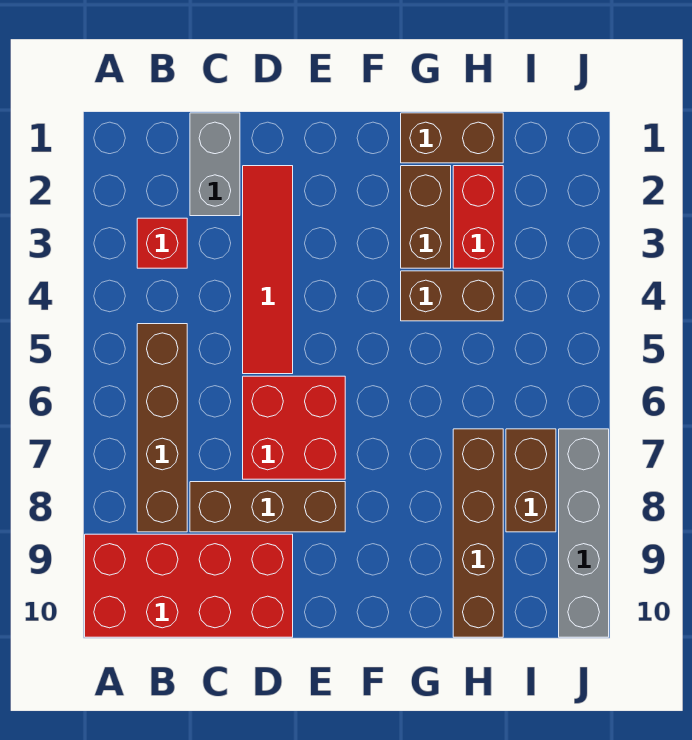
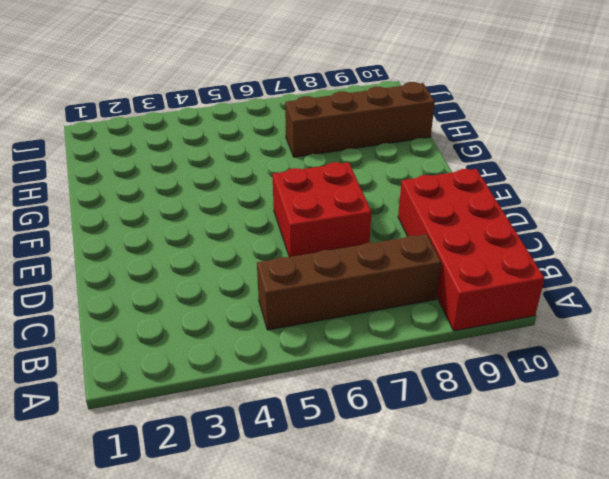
none -> red brick B3 level 1
none -> grey brick C1:C2 level 1
none -> brown brick C8:E8 level 1

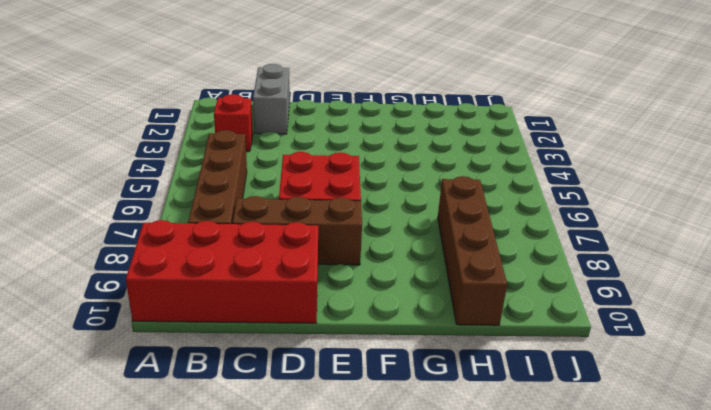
none -> red tile D2:D5 level 1
none -> brown brick G1:H1 level 1
none -> brown brick G2:G3 level 1

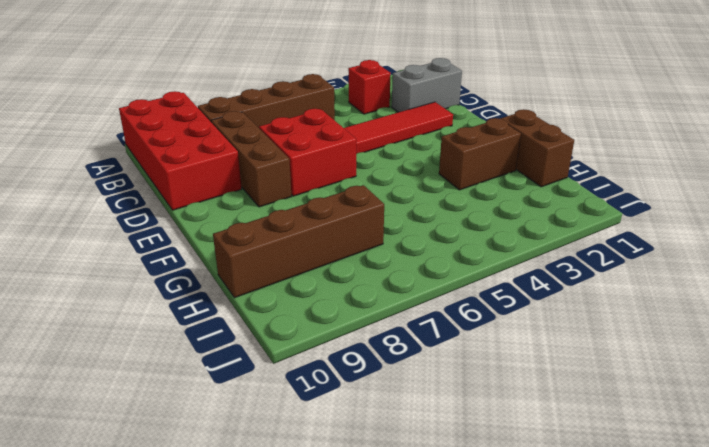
none -> brown brick G4:H4 level 1
none -> red brick H2:H3 level 1
none -> brown brick I7:I8 level 1

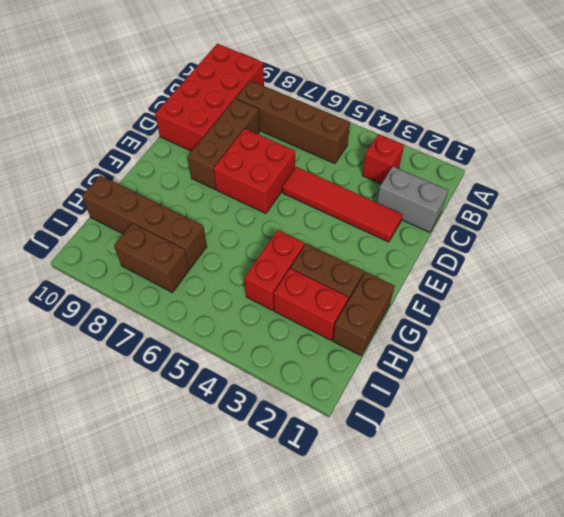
red brick G4:H4 level 1 -> brown brick G4:H4 level 1
none -> grey brick J7:J10 level 1

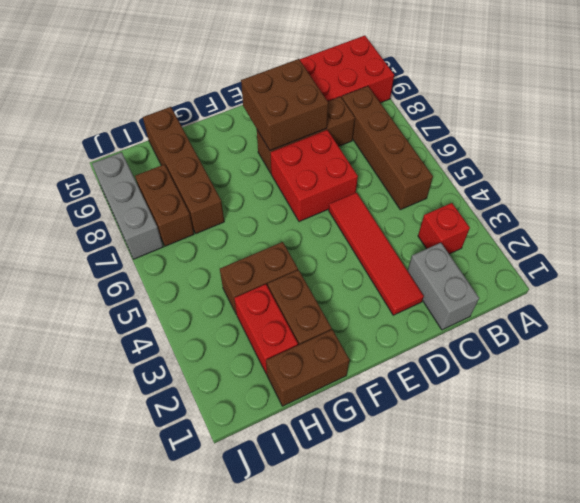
brown brick D8:E9 level 2 -> none
grey brick J7:J9 level 1 -> grey brick J7:J10 level 1

